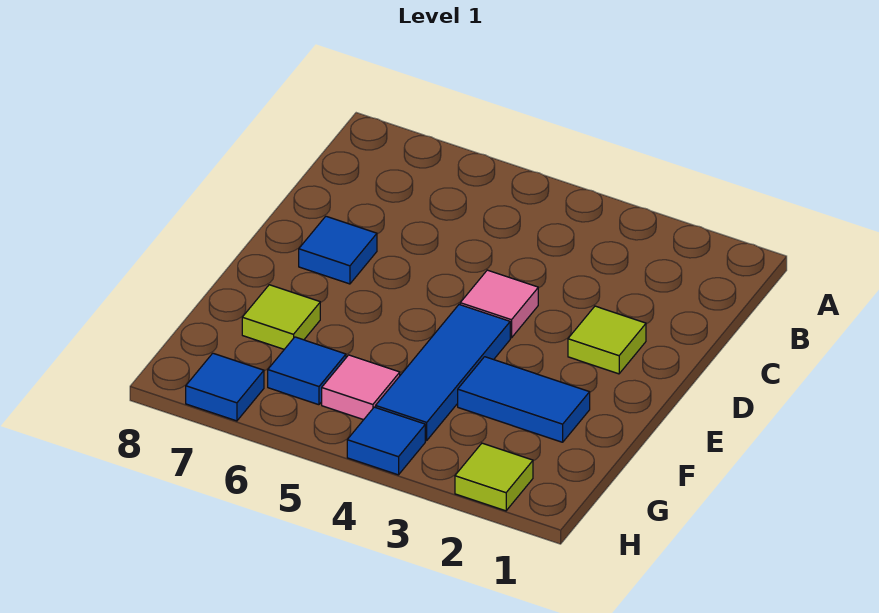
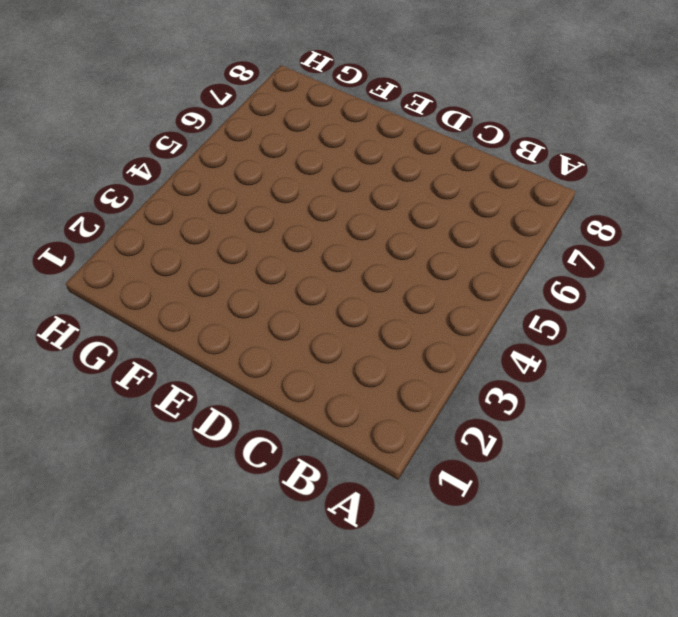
none -> lime tile D2 level 1
none -> pink tile D4 level 1

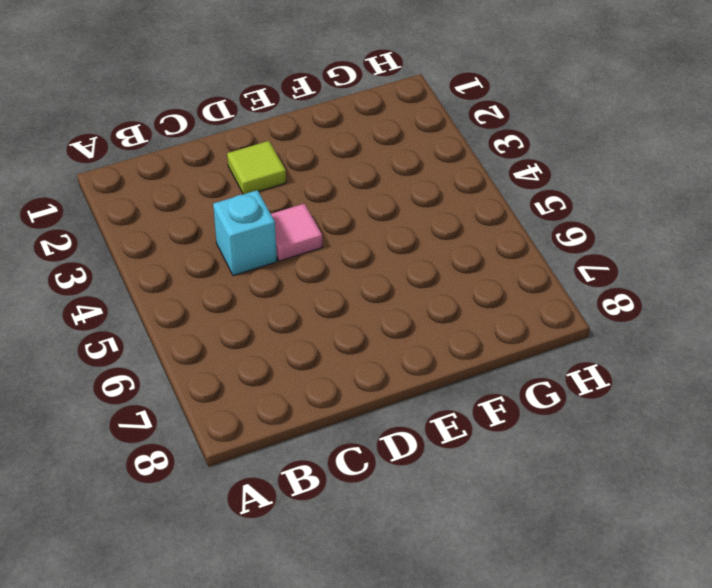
cyan brick C4 level 1 -> none
none -> blue tile D7 level 1
none -> blue tile E4:G4 level 1

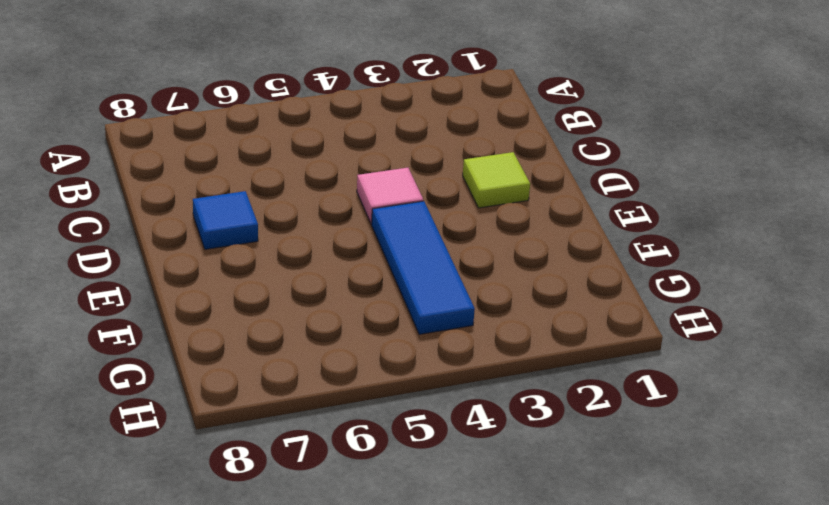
none -> blue tile F2:F3 level 1
none -> lime tile F7 level 1

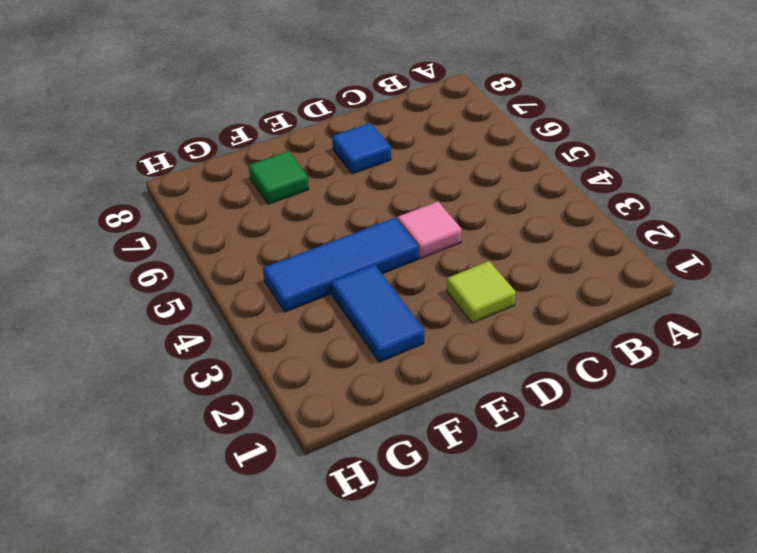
green tile F7 level 1 -> lime tile F7 level 1
none -> pink tile G5 level 1
none -> blue tile G6 level 1

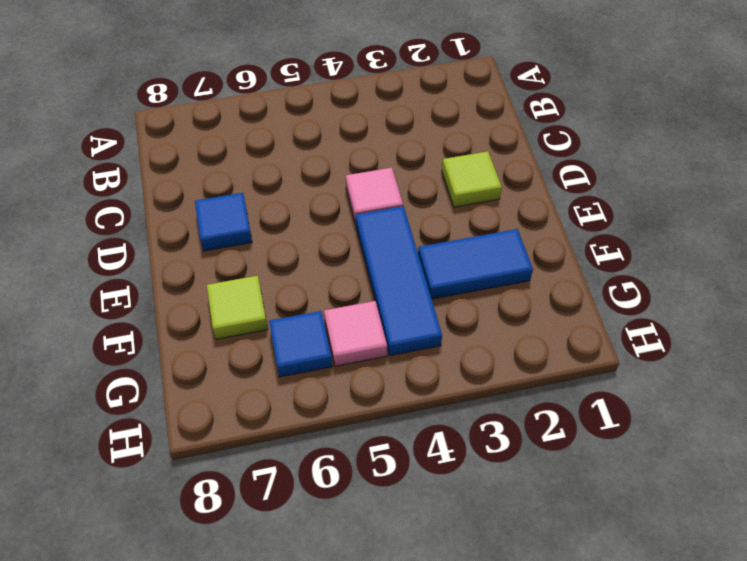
none -> lime tile H2 level 1
none -> blue tile H4 level 1

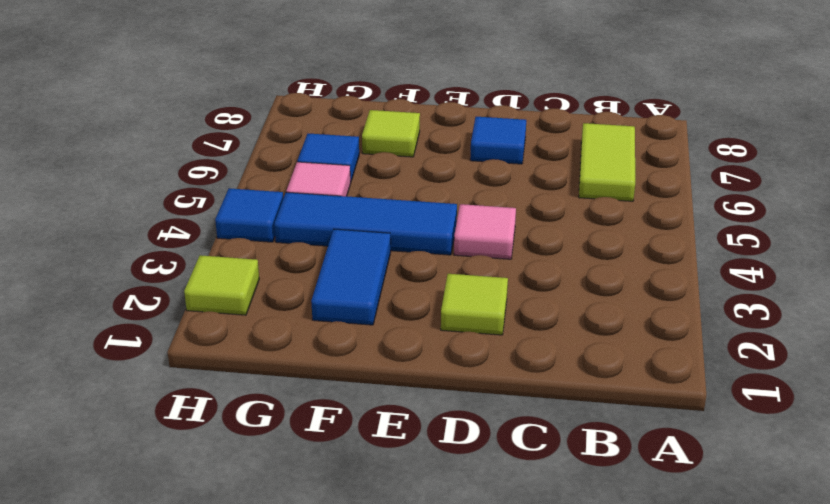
lime tile B6:B7 level 1 -> none
none -> blue tile H7 level 1

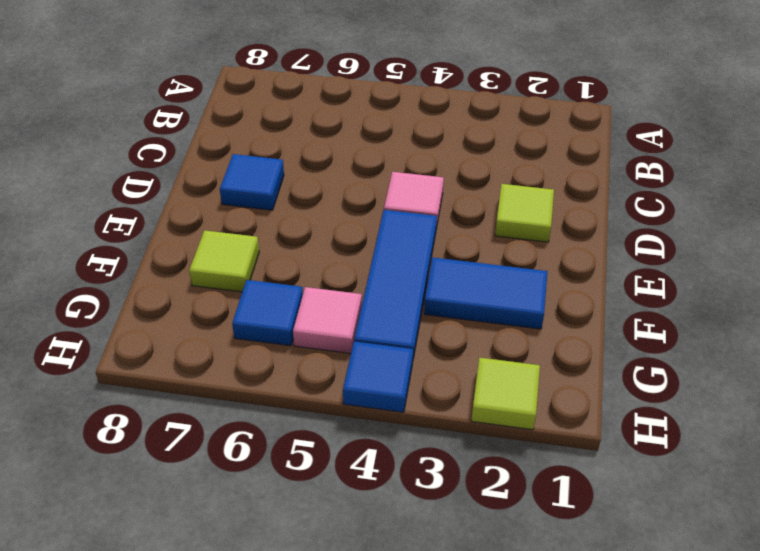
none -> blue tile H7 level 1

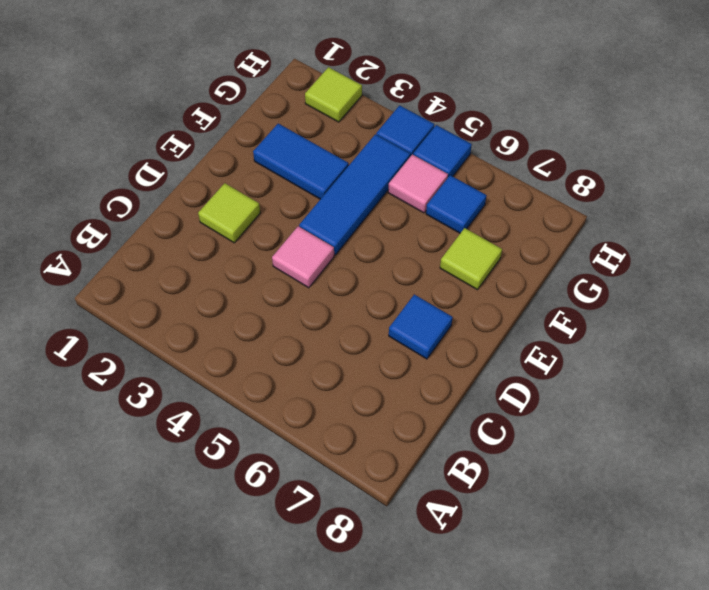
blue tile H5 level 1 -> blue tile H7 level 1

